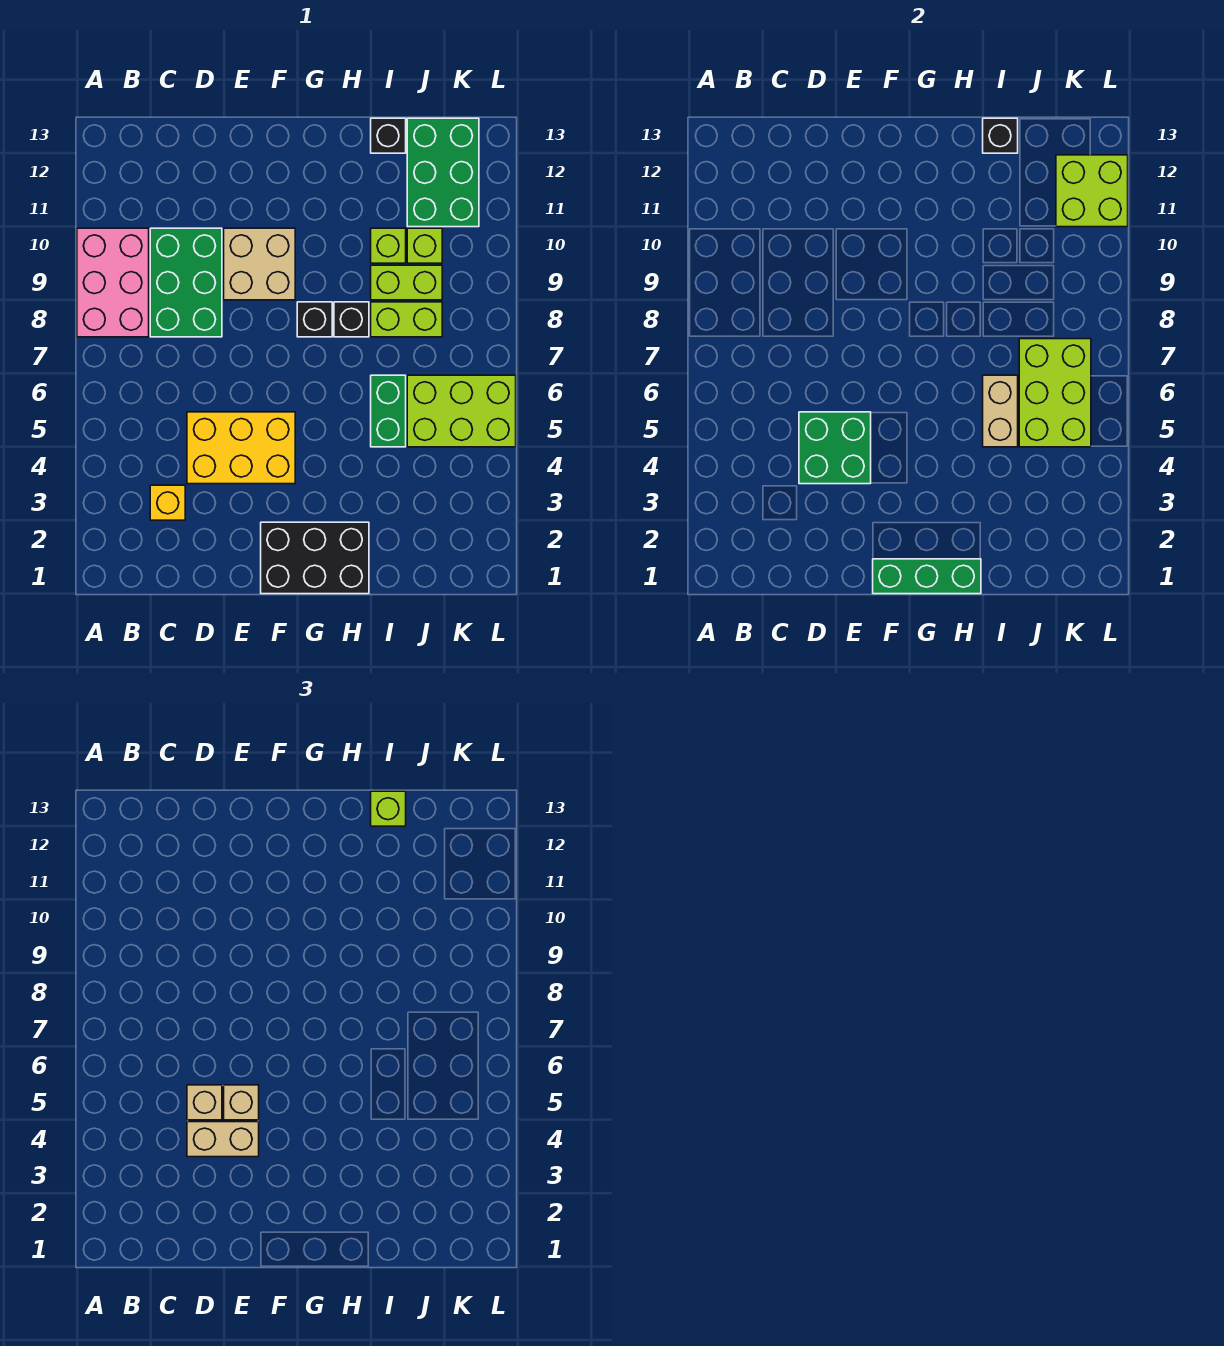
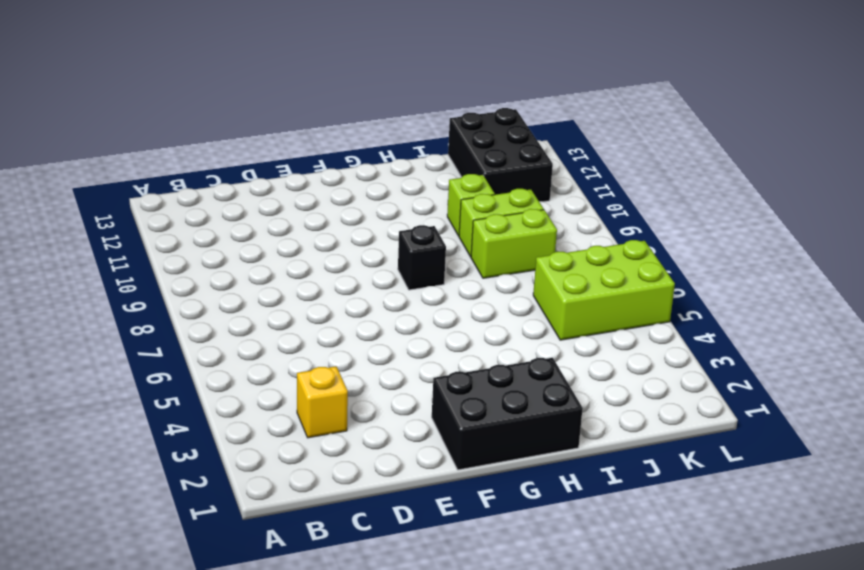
black brick J11:K13 level 1 -> green brick J11:K13 level 1
none -> pink brick A8:B10 level 1
none -> green brick C8:D10 level 1
none -> yellow brick D4:F5 level 1

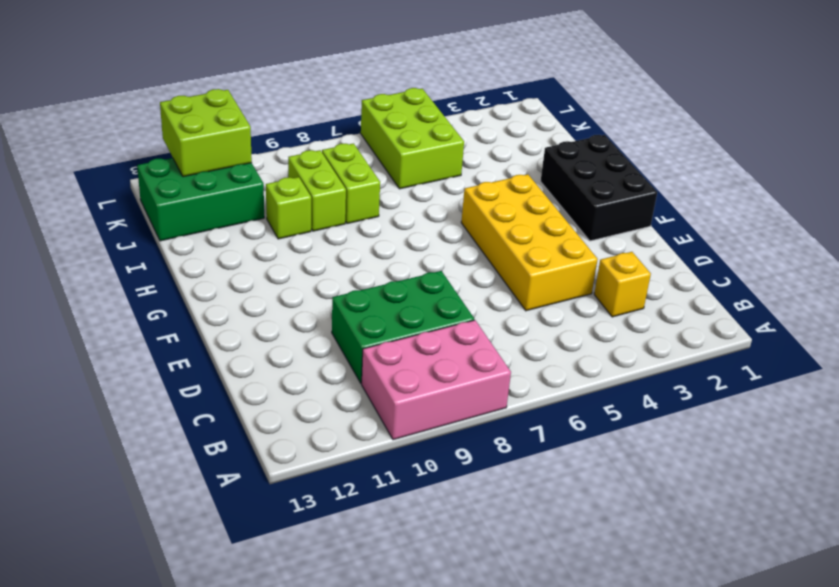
yellow brick D4:G5 level 1 -> yellow brick D4:F5 level 1
none -> tan brick E9:F10 level 1
none -> black brick G8 level 1
none -> black brick H8 level 1

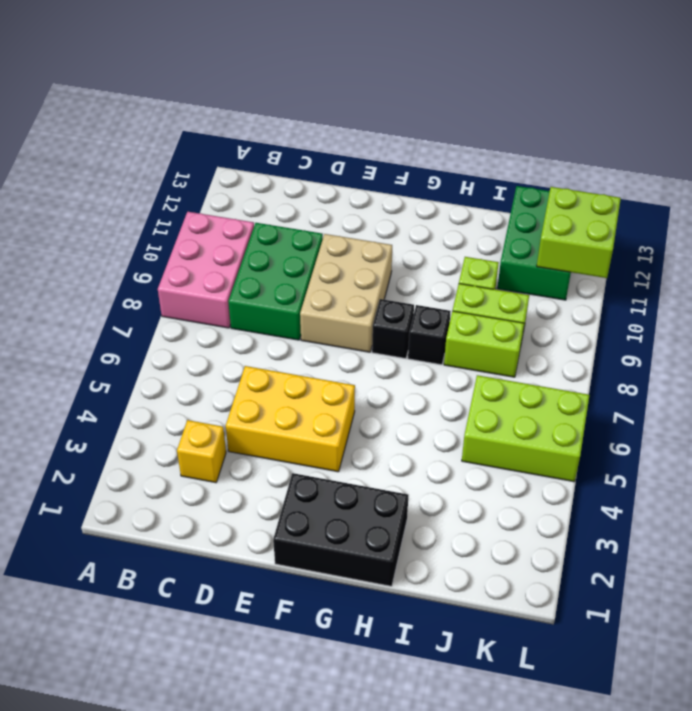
tan brick E8:F10 level 1 -> tan brick E9:F10 level 1
none -> green brick I5:I6 level 1
none -> black brick I13 level 1
none -> lime brick J10 level 1

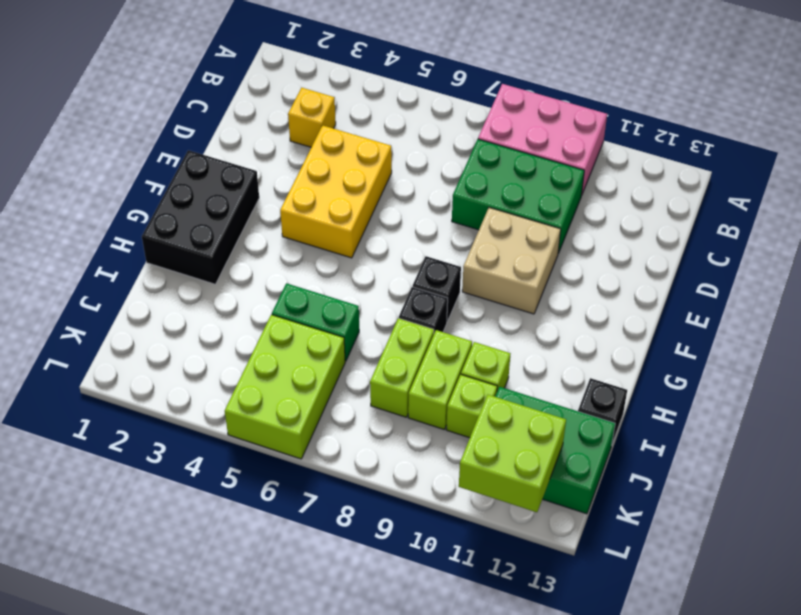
none -> green brick D4:E5 level 2
none -> green brick F1:H1 level 2
none -> tan brick I5:I6 level 2

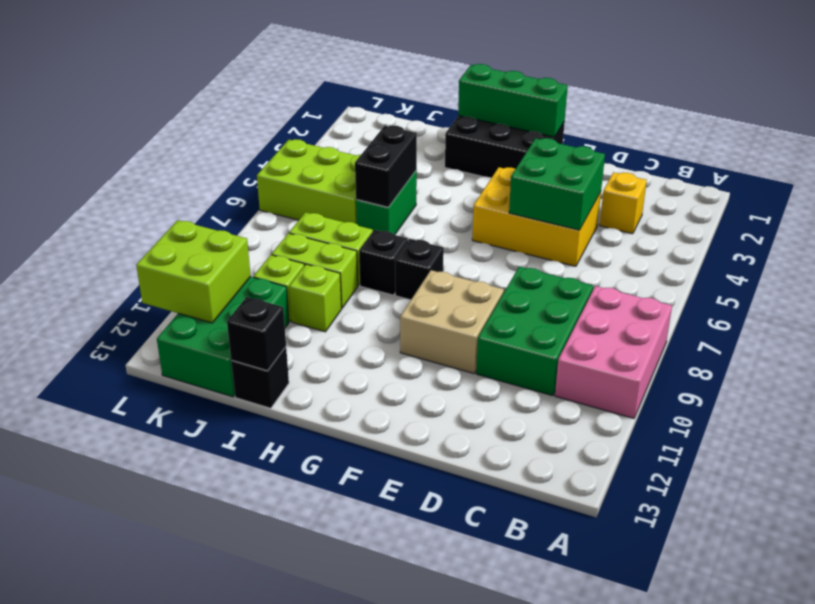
black brick I5:I6 level 2 -> tan brick I5:I6 level 2
none -> lime brick J5:K7 level 2
none -> tan brick D4:E4 level 3
none -> tan brick D5 level 3

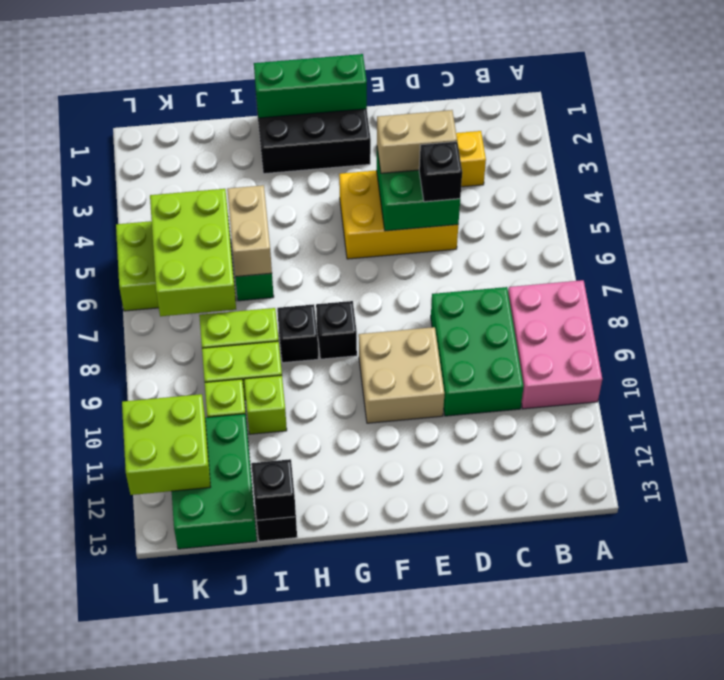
black brick D5 level 3 -> tan brick D5 level 3
none -> tan brick E5 level 3
none -> lime brick I13 level 3

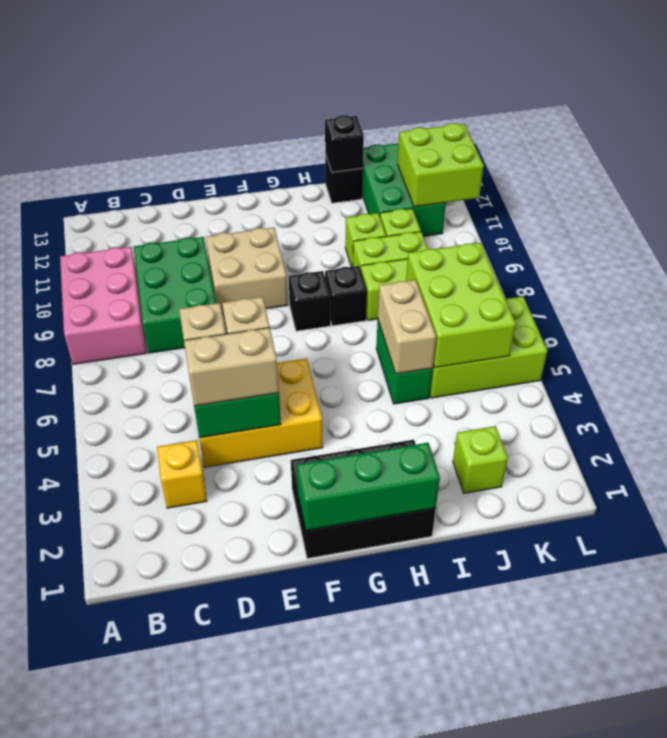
lime brick J2 level 1 -> lime brick I13 level 3

